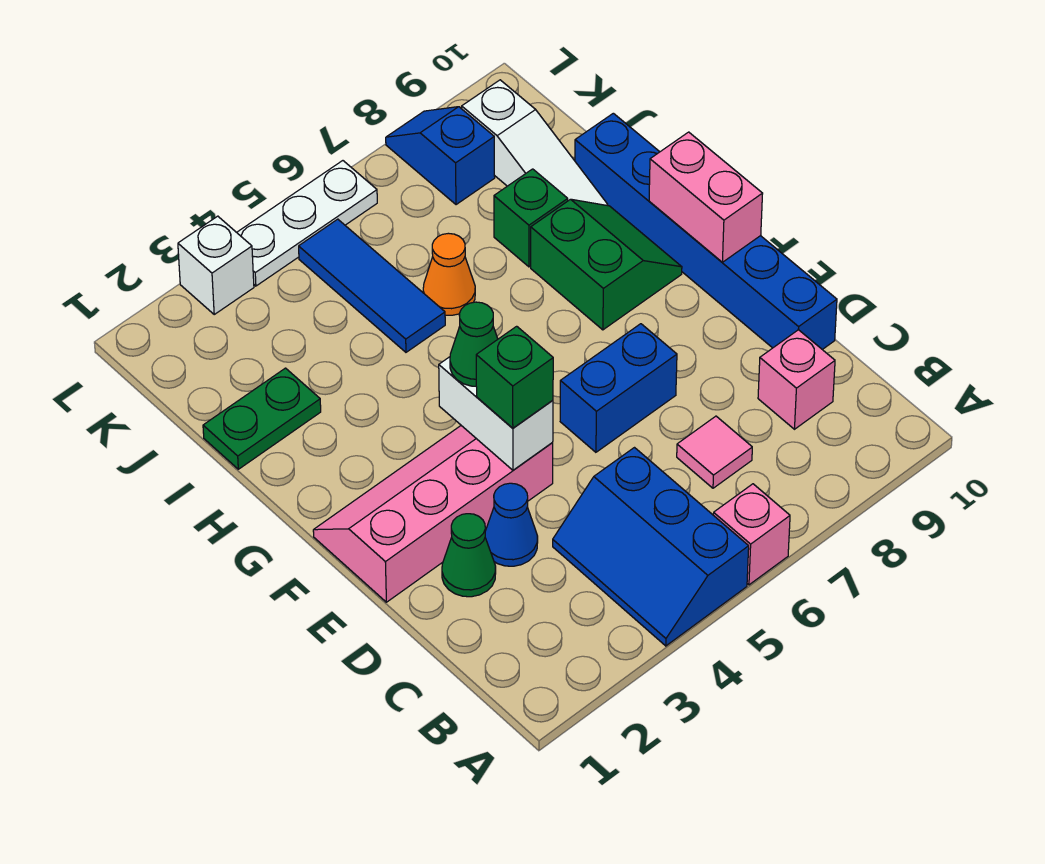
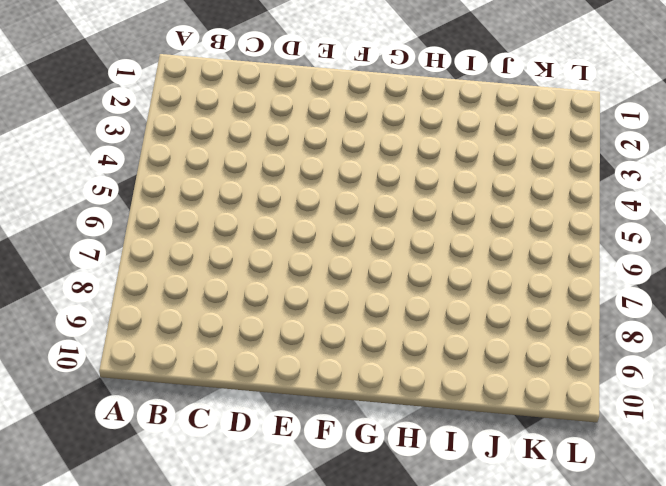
none -> blue slope A4:C5 level 1 top 5
none -> pink brick A6 level 1
none -> pink tile C7 level 1

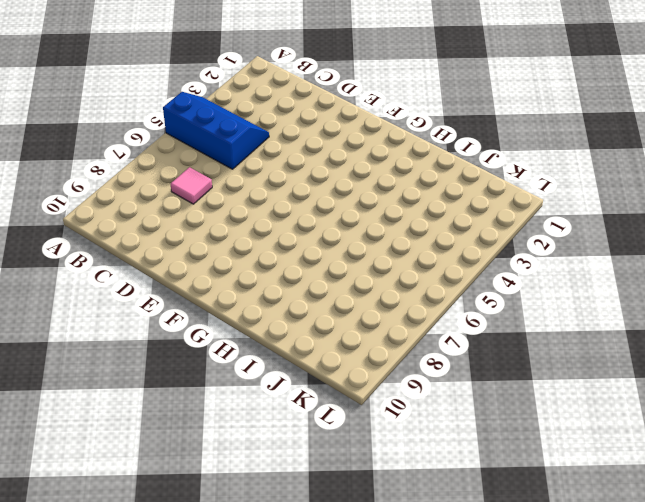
none -> pink brick A6 level 1
none -> pink brick C9 level 1
none -> green cone D2 level 1

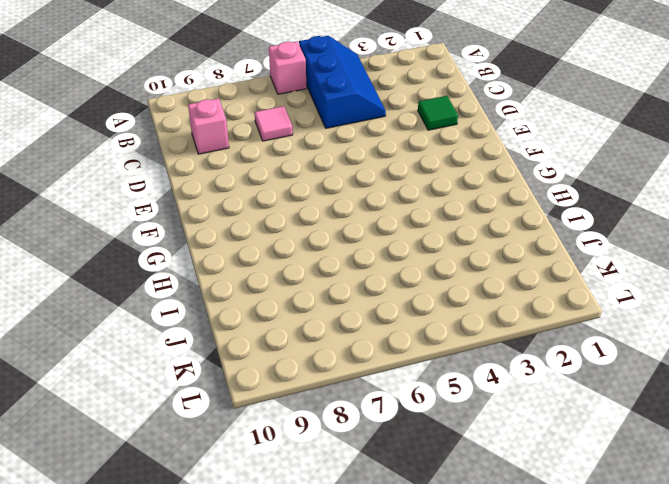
green tile D2 level 1 -> green cone D2 level 1
none -> blue cone D3 level 1
none -> blue brick D10:I10 level 1
none -> pink slope E1:F4 level 1 top E

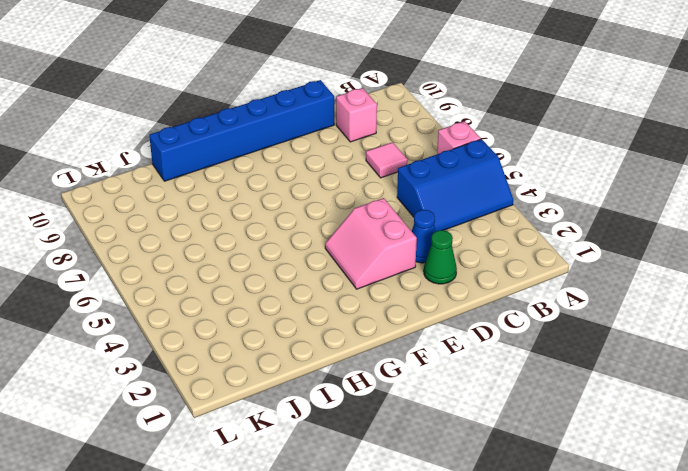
pink slope E3:F4 level 1 top E -> pink slope E1:F4 level 1 top E
none -> blue brick E6:E7 level 1
none -> green slope G8:H9 level 1 top 8
none -> green plate I1:I2 level 1

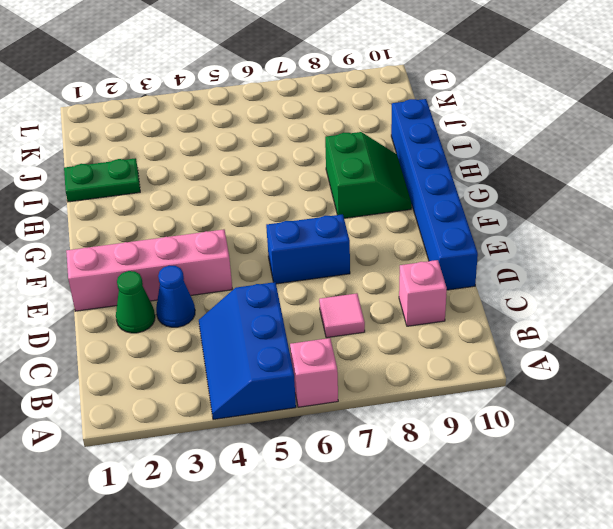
none -> blue tile I5:K5 level 1
none -> orange cone I6 level 1
none -> green brick I8 level 1

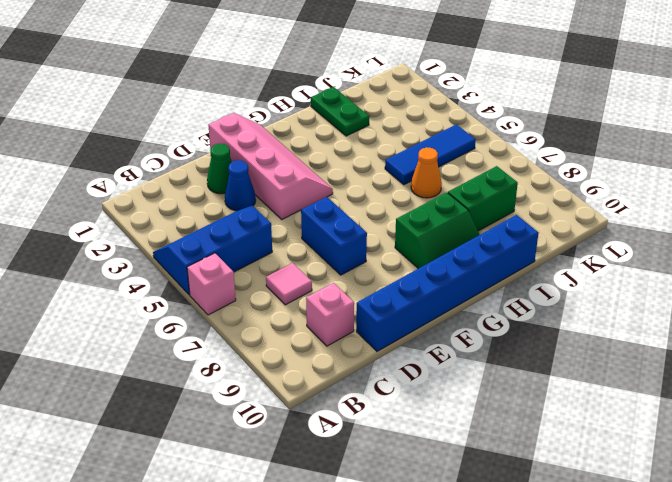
green brick I8:J8 level 1 -> green brick I8 level 1
none -> white slope I9:K9 level 1 top K
none -> blue slope K8:L8 level 1 top K
none -> white brick L3 level 1

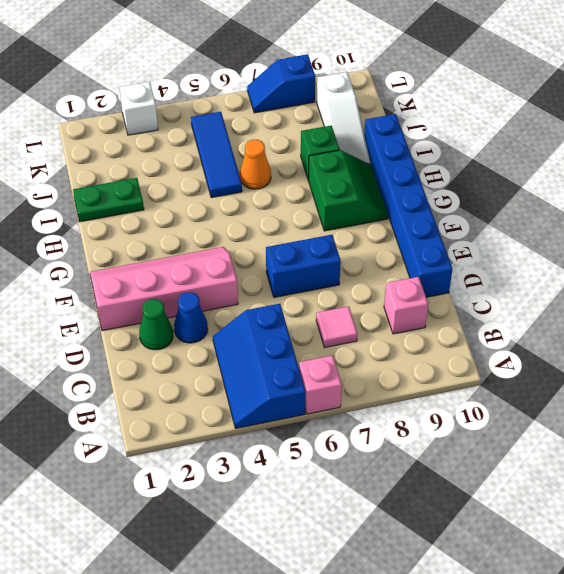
blue slope L7:L8 level 1 top 8 -> blue slope K8:L8 level 1 top K
none -> white plate L4:L6 level 1
none -> white brick E4:F4 level 2
none -> pink brick F10:G10 level 2

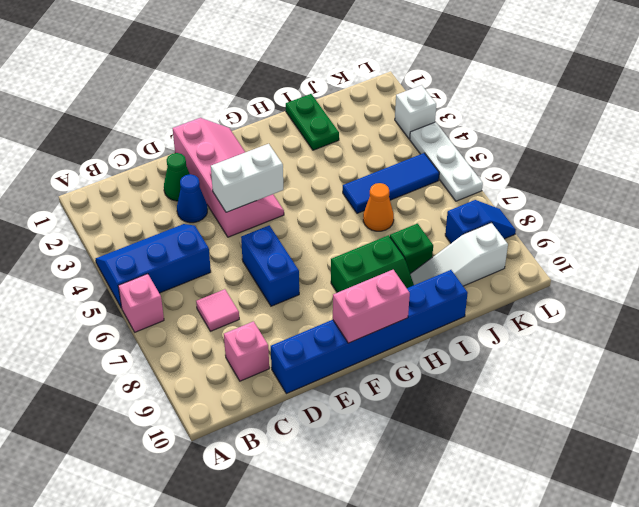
none -> green brick E4 level 3
none -> green cone F4 level 3

